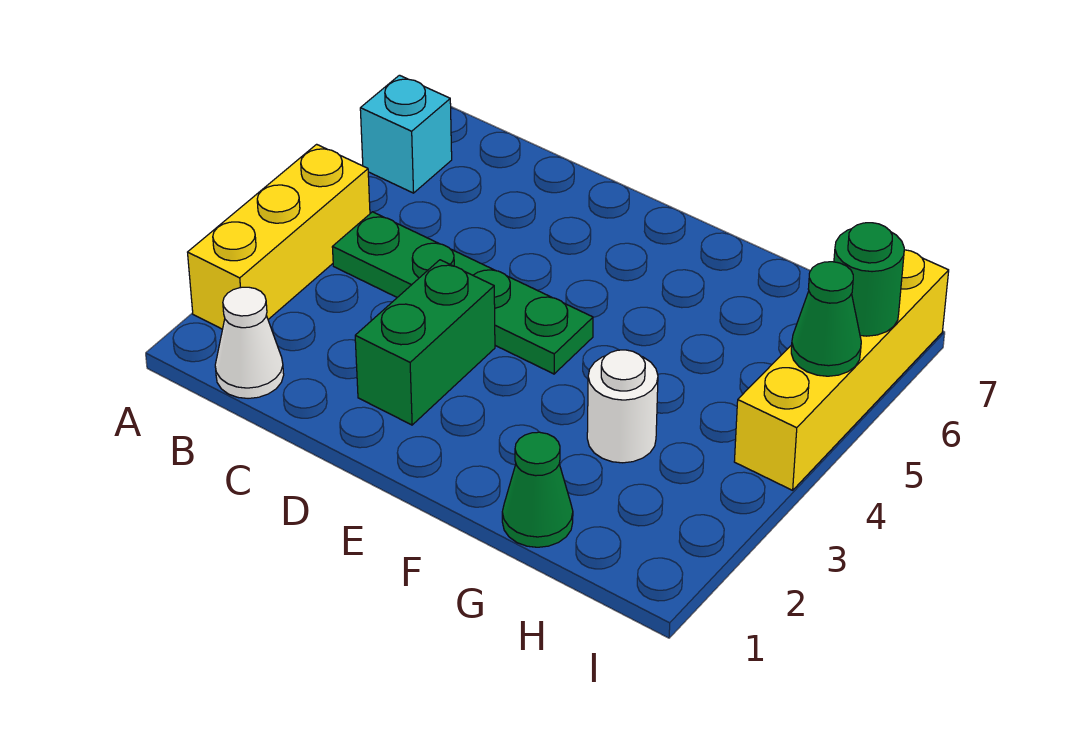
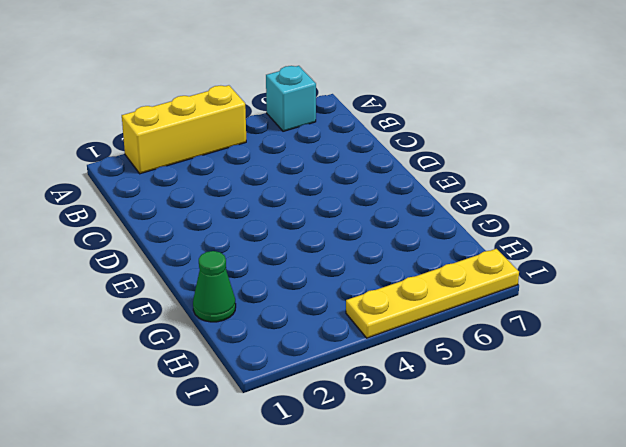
yellow plate I4:I7 level 1 -> yellow brick I4:I7 level 1
none -> white cone B1 level 1
none -> green plate B4:E4 level 1

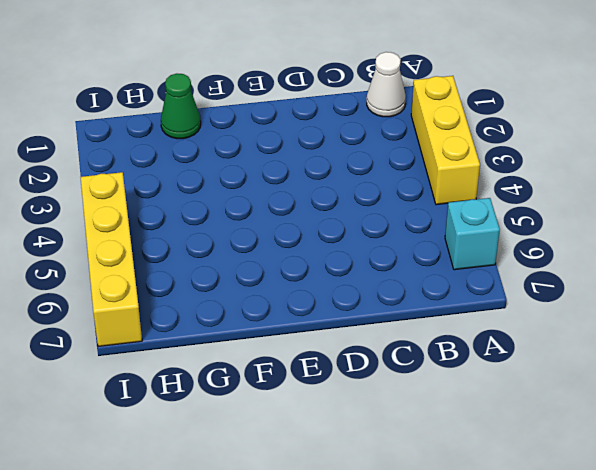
none -> green plate B4:E4 level 1
none -> green brick D2:D3 level 1

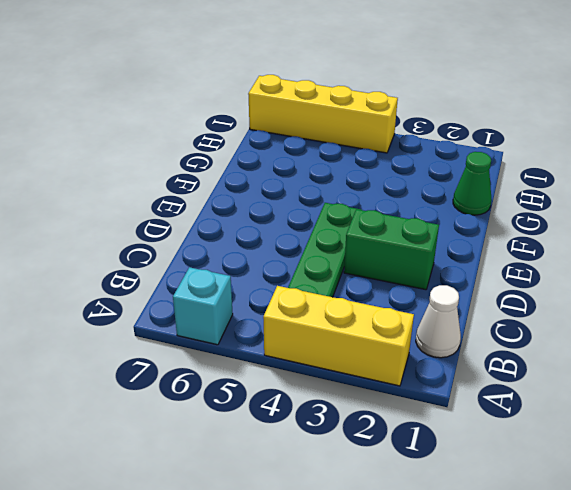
none -> white round brick G3 level 1
none -> green cone I5 level 2

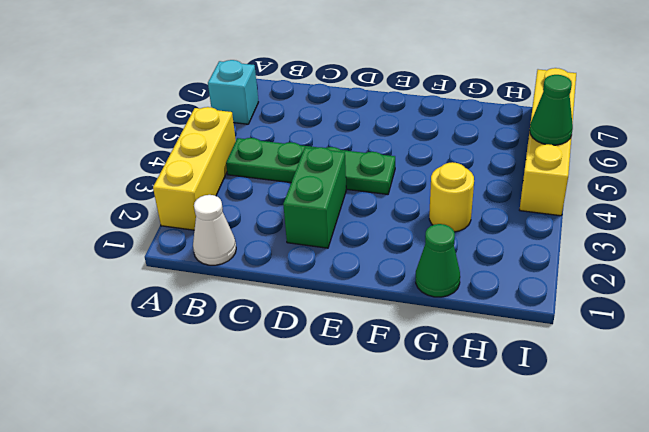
yellow round brick G3 level 1 -> white round brick G3 level 1
none -> green round brick I6 level 2

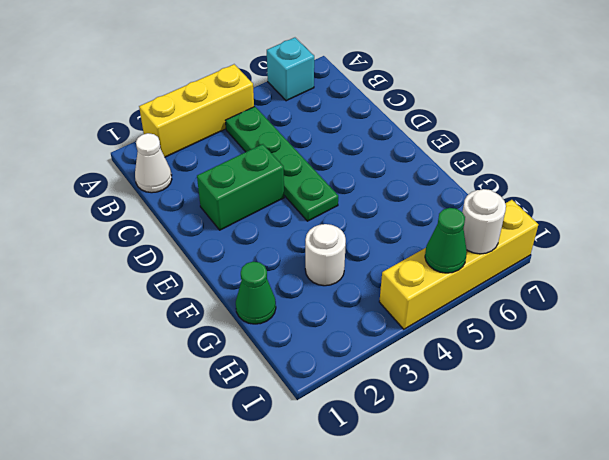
white round brick I6 level 2 -> green round brick I6 level 2

